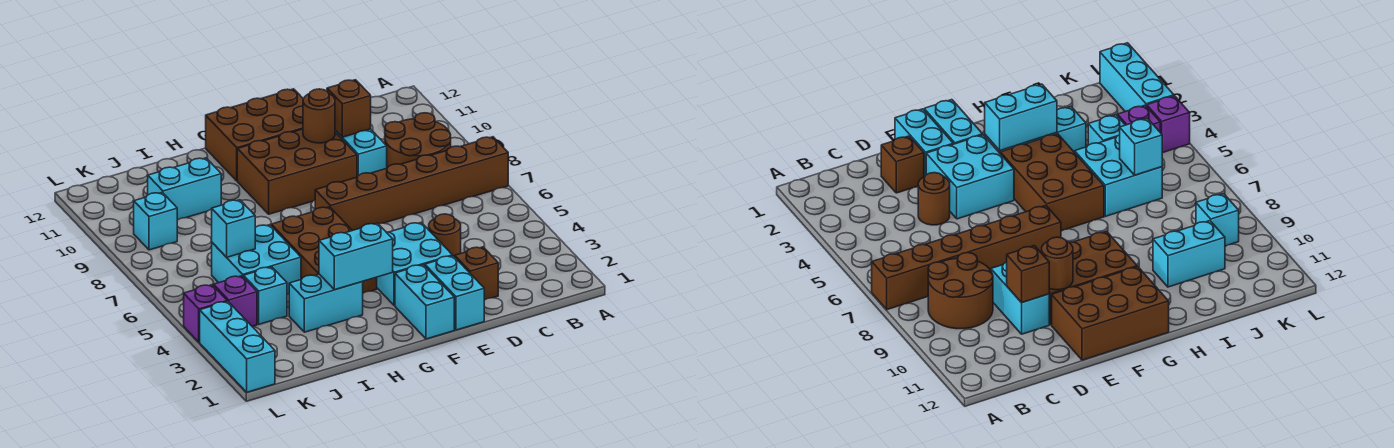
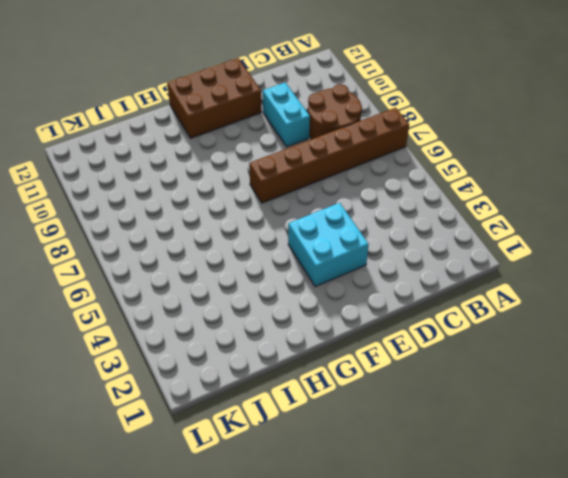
none -> brown brick D2 level 1
none -> brown round brick D4 level 1
none -> cyan brick E1:E2 level 1

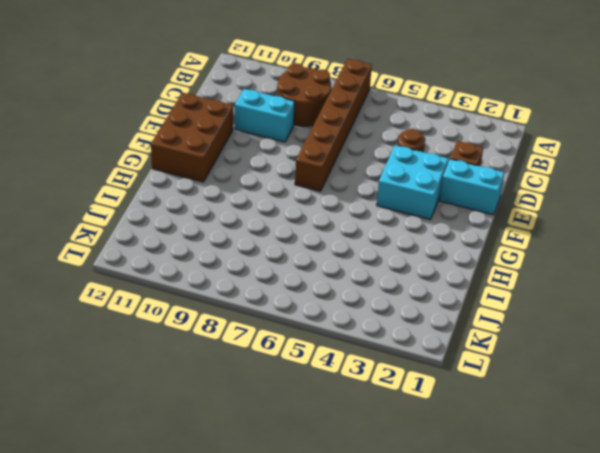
none -> brown brick E9:G10 level 1
none -> cyan brick F1:F2 level 1
none -> brown brick G4:H6 level 1

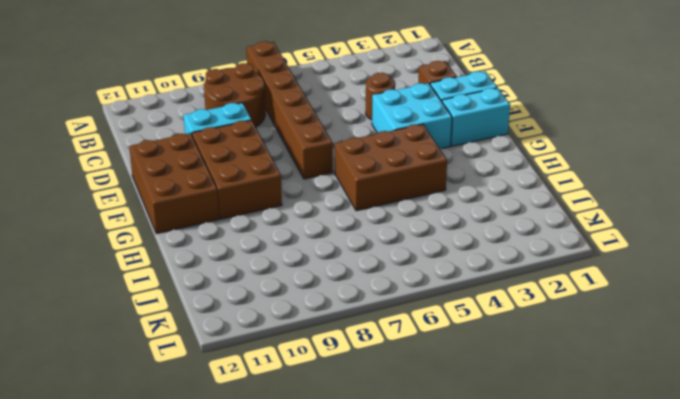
none -> cyan brick H3:I3 level 1
none -> cyan brick I5:J6 level 1
none -> cyan brick I10:J10 level 1

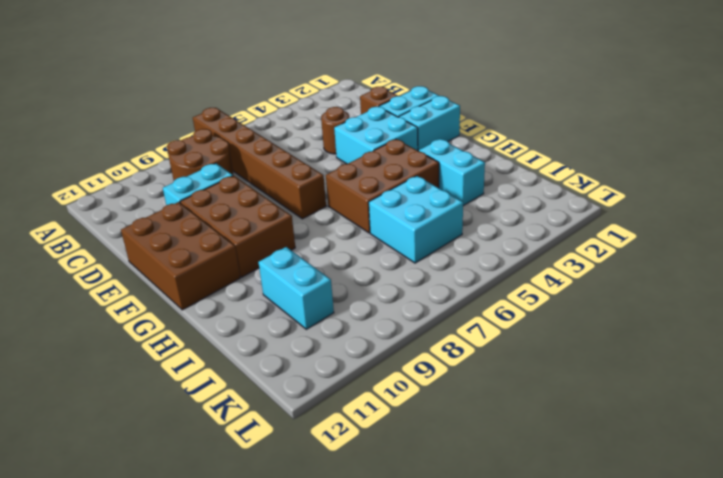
none -> cyan brick J4 level 1
none -> purple brick K4 level 1
none -> cyan brick K9 level 1

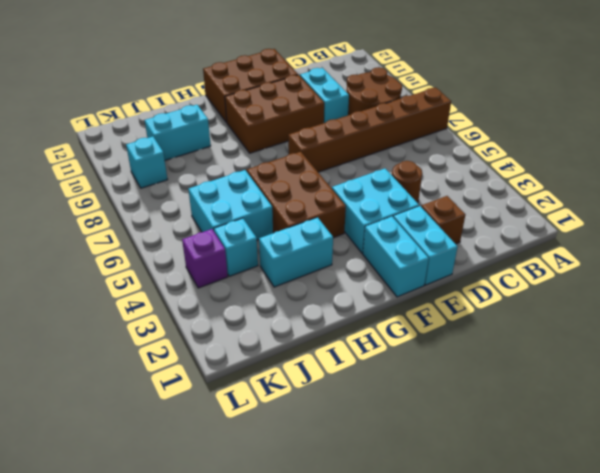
none -> cyan brick L1:L3 level 1
none -> purple brick L4 level 1
none -> brown brick D10 level 2

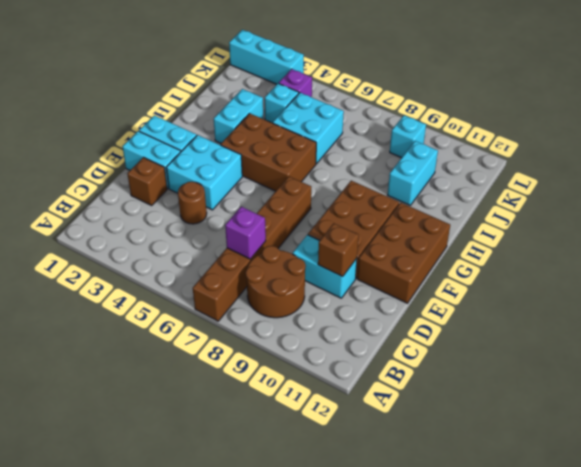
purple brick C7 level 2 -> purple brick L4 level 1
none -> brown round brick E10 level 2
none -> cyan brick G3:H3 level 2
none -> cyan brick J6 level 2

